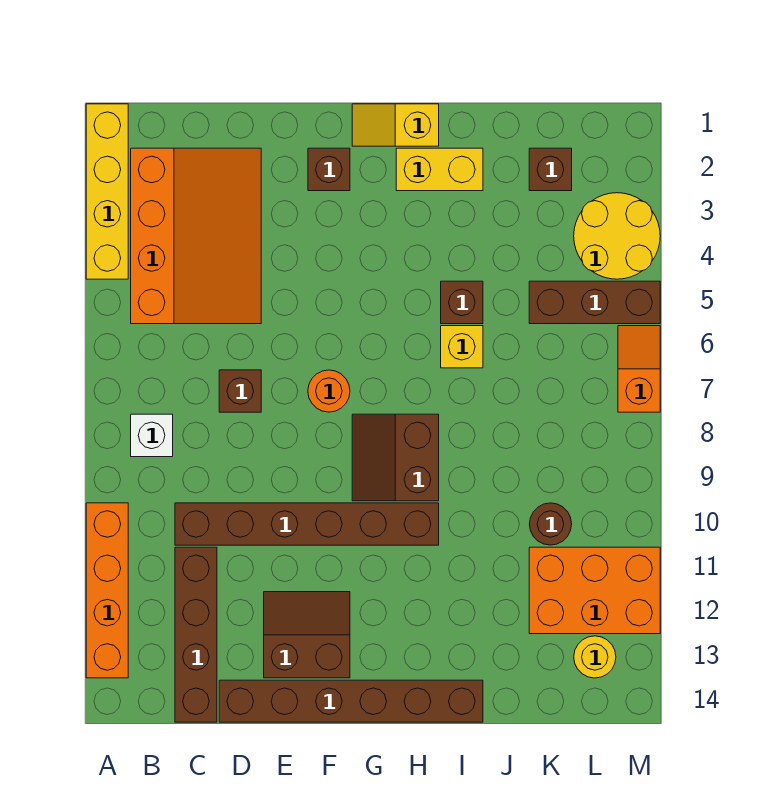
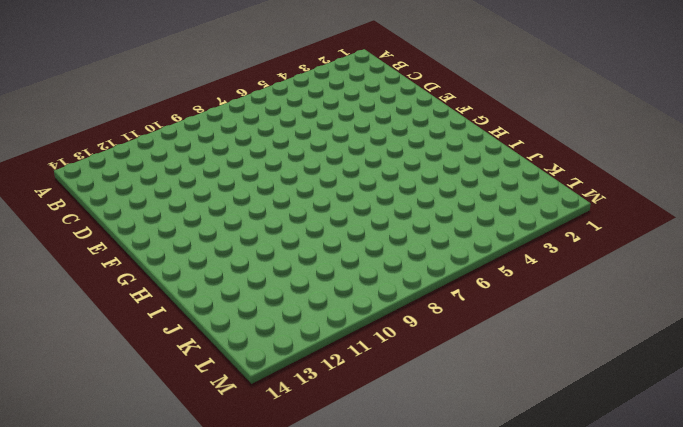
none -> yellow brick A1:A4 level 1
none -> orange brick A10:A13 level 1
none -> orange slope B2:D5 level 1 top B

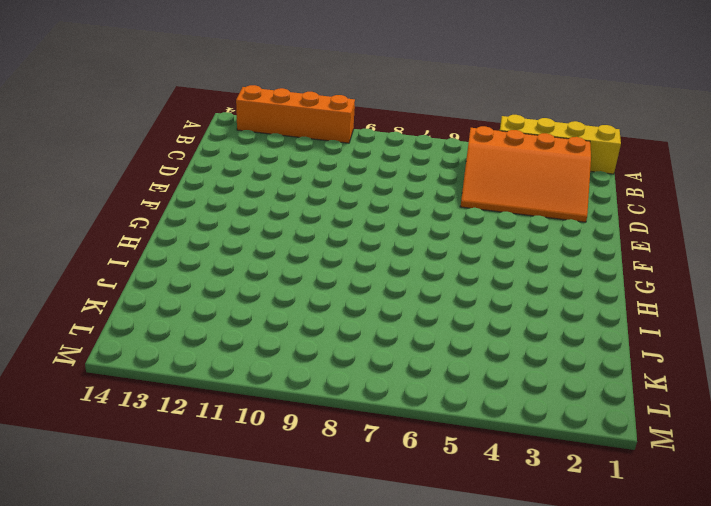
none -> white brick B8 level 1
none -> brown brick C10:H10 level 1
none -> brown brick C11:C14 level 1

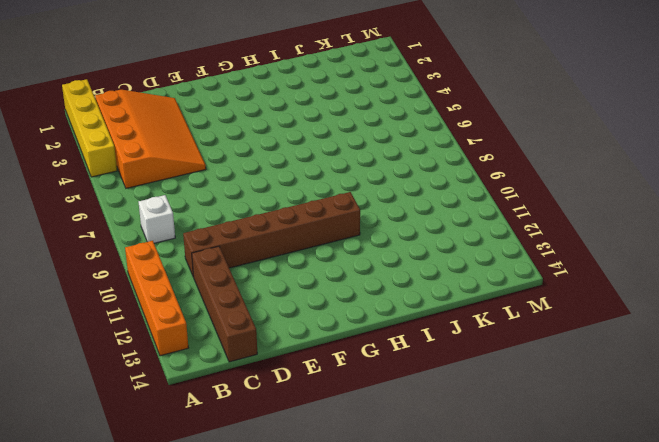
none -> brown brick D7 level 1
none -> brown brick D14:I14 level 1
none -> brown slope E12:F13 level 1 top 13

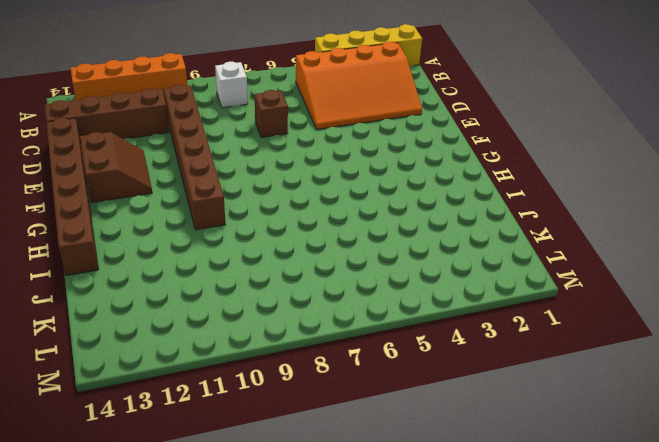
none -> brown brick F2 level 1
none -> orange round brick F7 level 1
none -> yellow slope G1:H1 level 1 top H

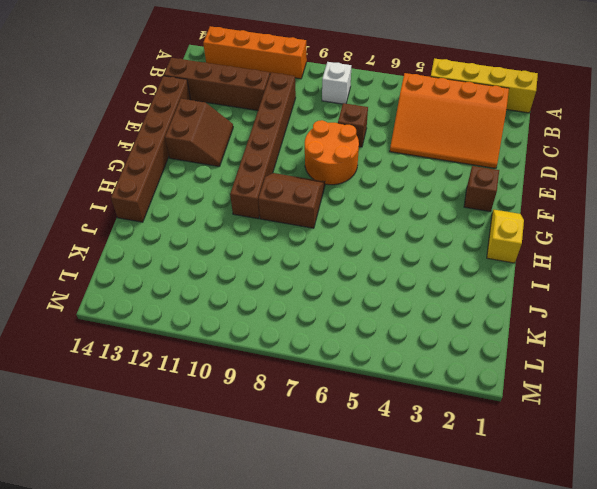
orange round brick E7:F8 level 1 -> orange round brick F7 level 1
none -> yellow brick H2:I2 level 1
none -> brown brick I5 level 1
none -> yellow brick I6 level 1

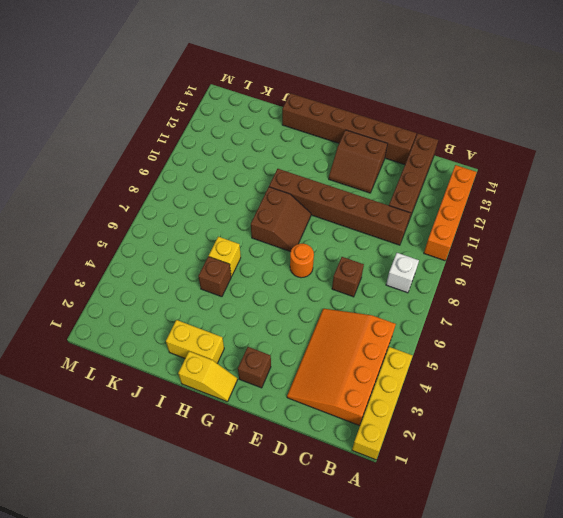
none -> brown brick K2 level 1
none -> brown brick K5:M5 level 1
none -> brown round brick K10 level 1

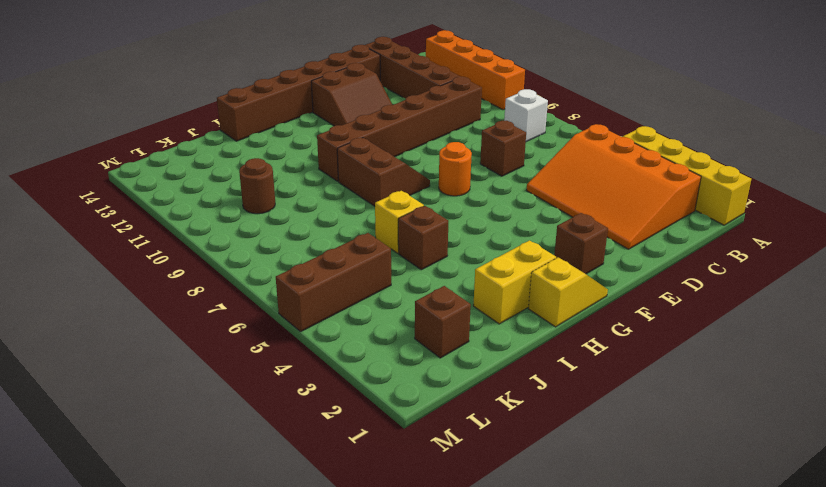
none -> orange brick K11:M12 level 1
none -> yellow round brick L3:M4 level 1
none -> yellow round brick L13 level 1

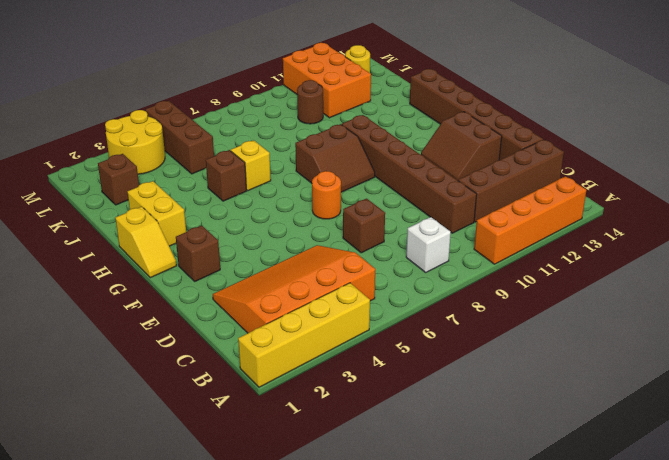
none -> orange slope M6:M7 level 1 top 7

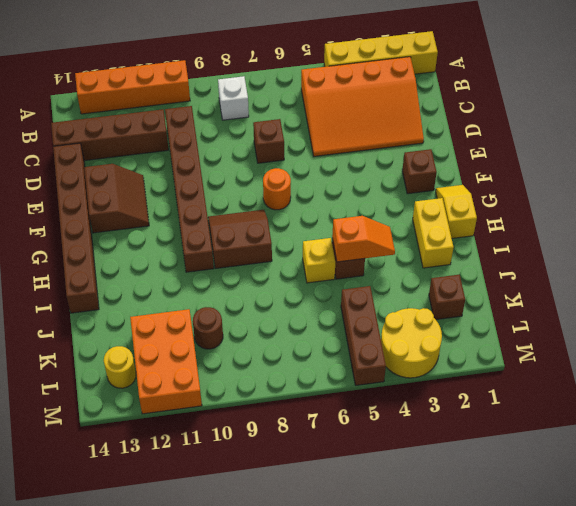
orange slope I4:I5 level 2 top 5 -> orange slope M6:M7 level 1 top 7

